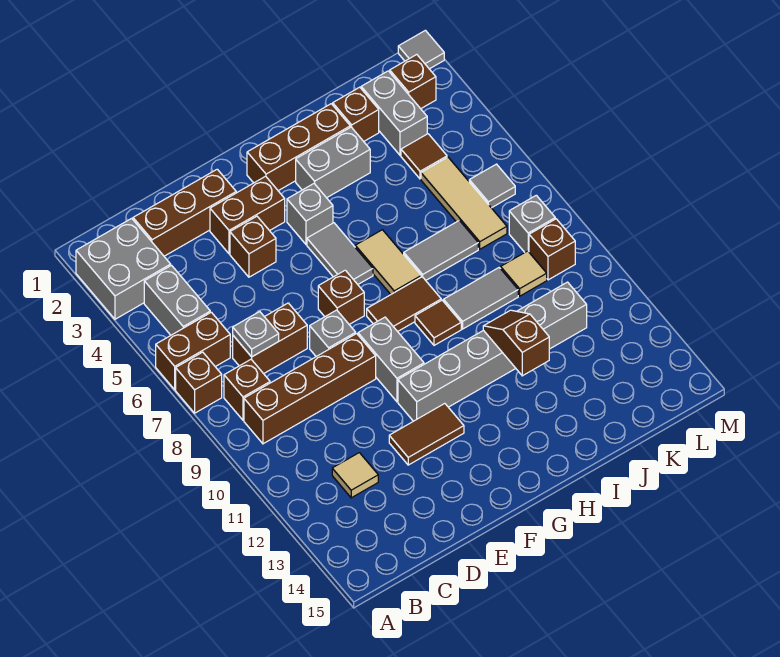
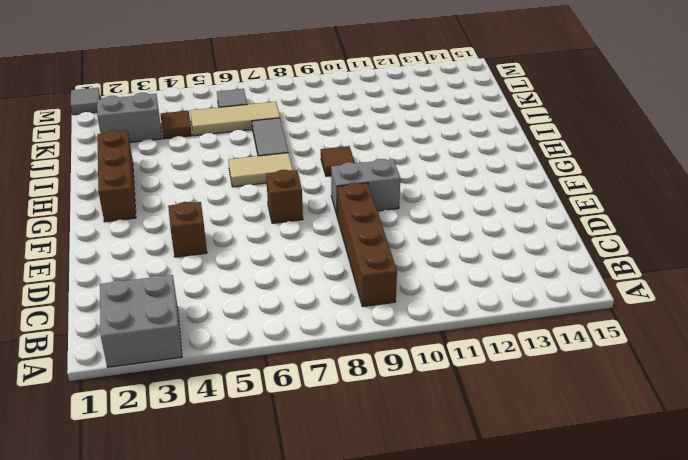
none -> brown brick A6:B6 level 1
none -> brown brick A7 level 1
none -> grey brick B4:B5 level 1
none -> brown brick B8 level 1

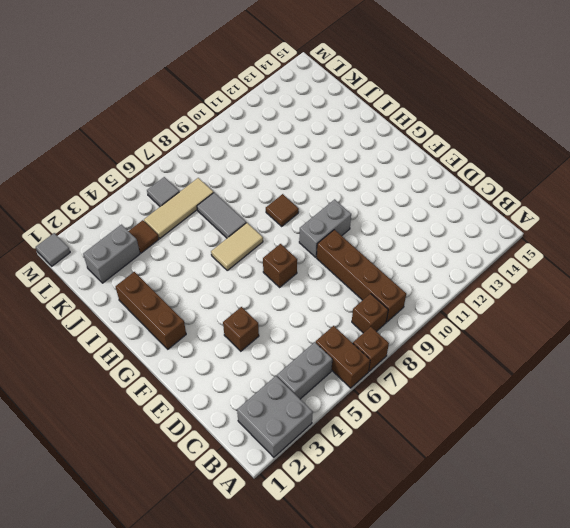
none -> brown brick C2:E2 level 1
none -> brown brick C7:D7 level 1
none -> tan tile C12 level 1
none -> brown brick E3:F3 level 1

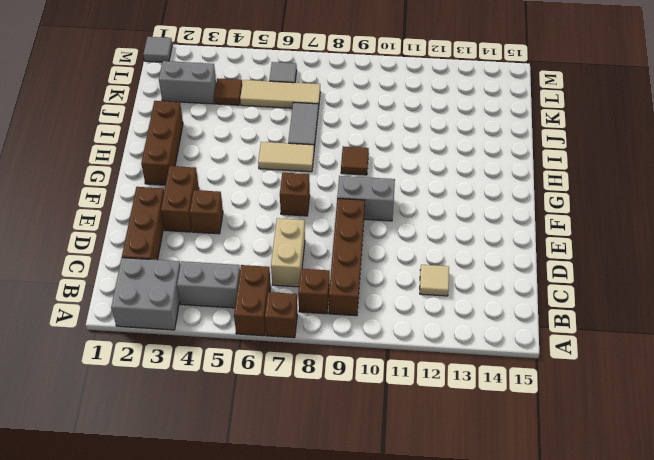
tan brick C7:D7 level 1 -> brown brick C7:D7 level 1
none -> grey brick E8 level 1
none -> brown tile E12:F12 level 1
none -> grey brick F11:K11 level 1
none -> grey brick G4 level 1

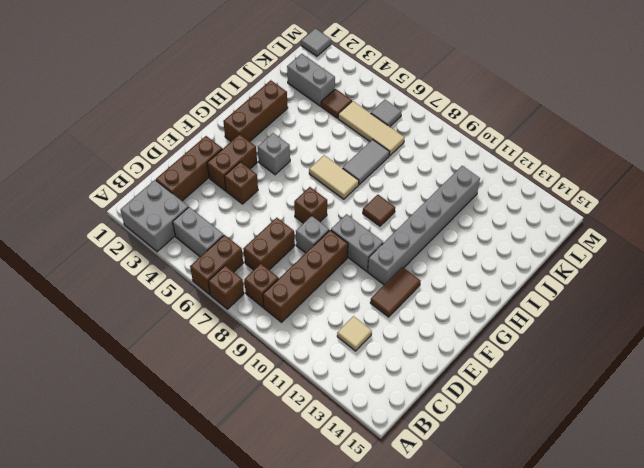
none -> grey tile G5:G6 level 1
none -> brown tile G8:H8 level 1
none -> grey brick H3:I3 level 1
none -> grey tile I9:J9 level 1

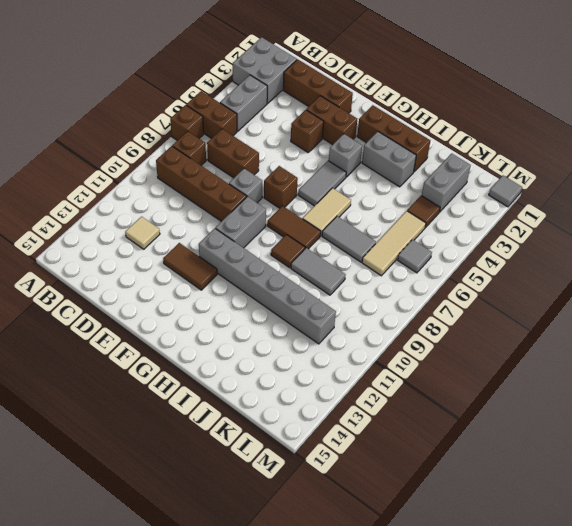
none -> brown brick J2 level 1
none -> tan tile K9 level 1
none -> brown brick L2 level 1
none -> grey brick L8 level 1

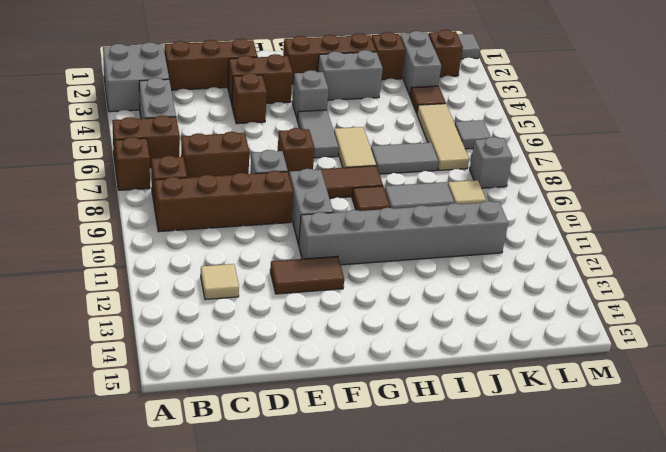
none -> brown brick L9 level 1
none -> grey plate C7 level 2
none -> brown slope I11:I12 level 2 top 12

